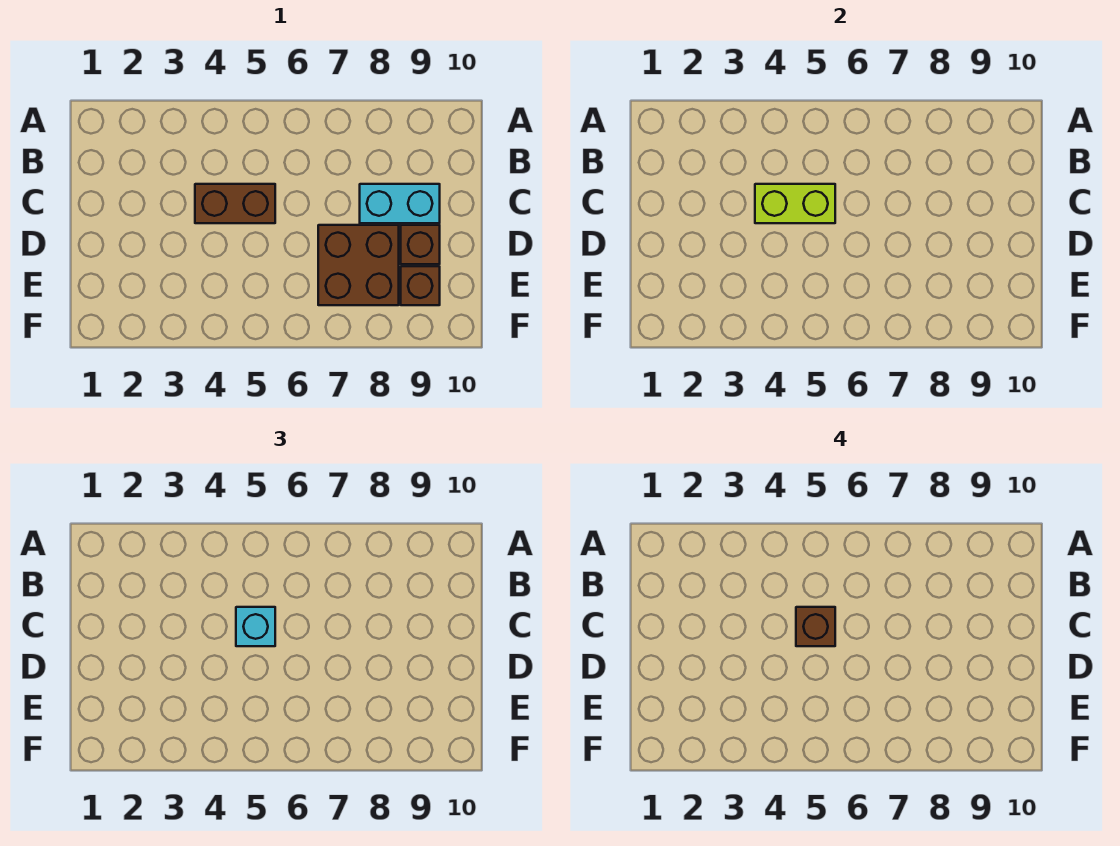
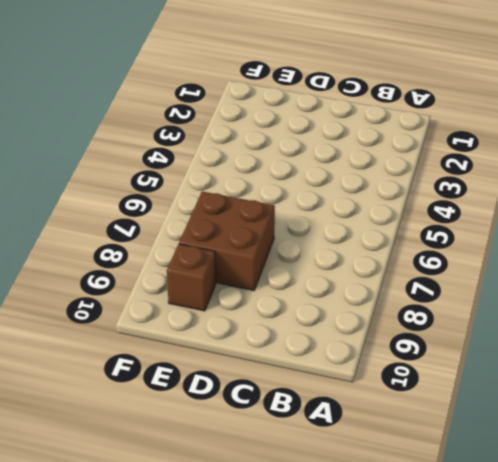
none -> brown brick C4:C5 level 1
none -> cyan brick C8:C9 level 1

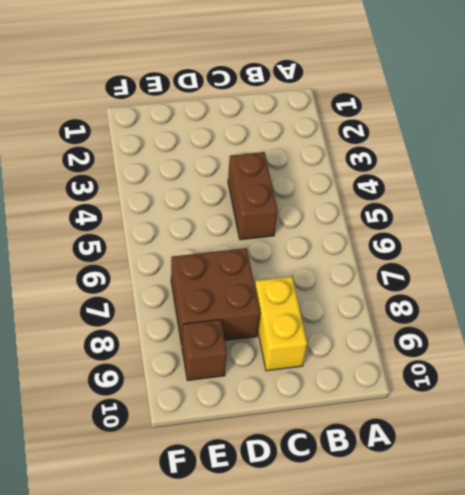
yellow brick C8:C9 level 1 -> cyan brick C8:C9 level 1
none -> brown brick D9 level 1
none -> lime brick C4:C5 level 2

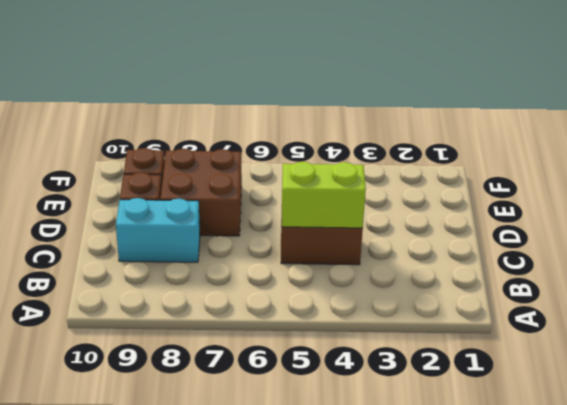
none -> cyan brick C5 level 3
none -> brown brick C5 level 4

